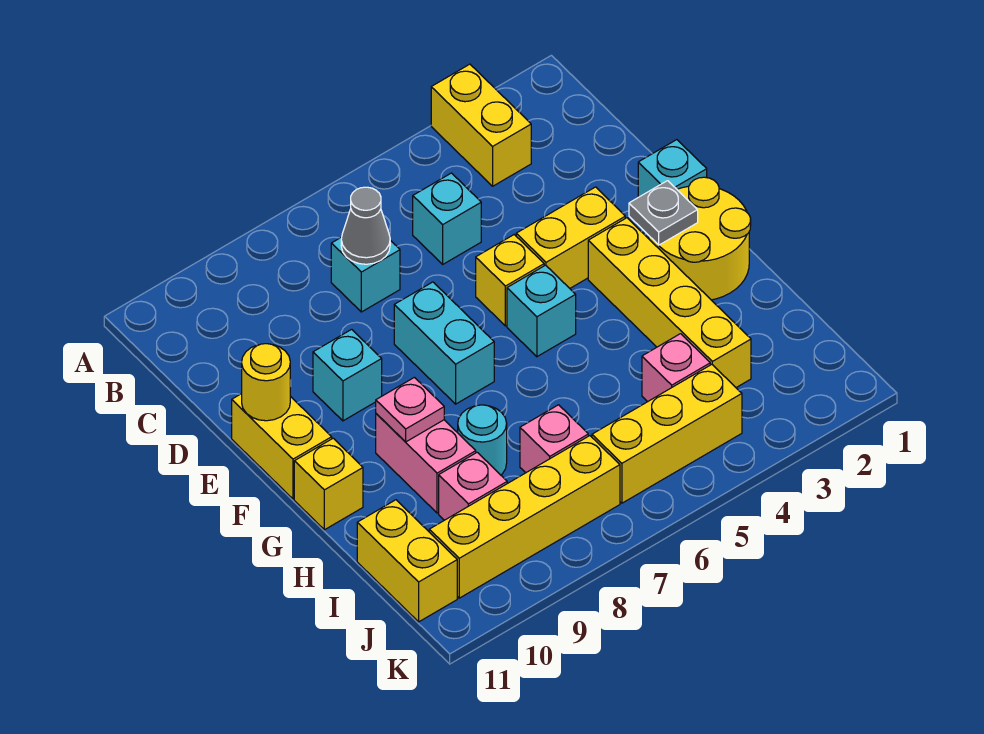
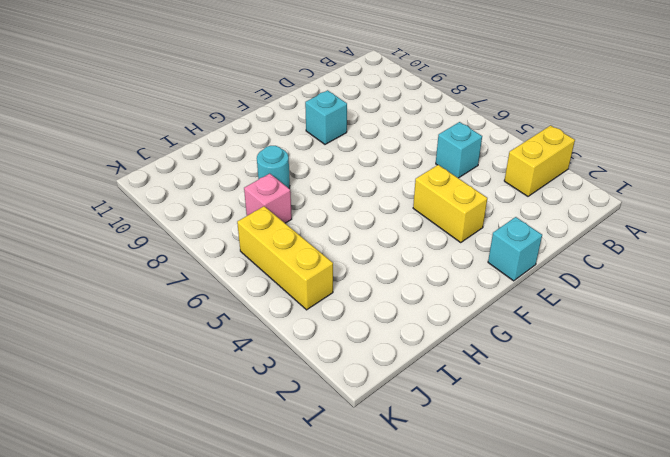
none -> cyan brick C7 level 1
none -> yellow brick E5 level 1
none -> cyan brick E7:F7 level 1

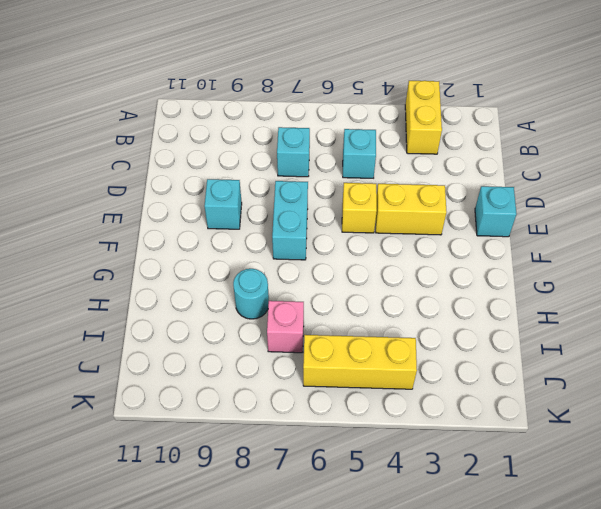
none -> yellow brick E11:F11 level 1
none -> yellow round brick F1:G2 level 1
none -> yellow brick F3:I3 level 1

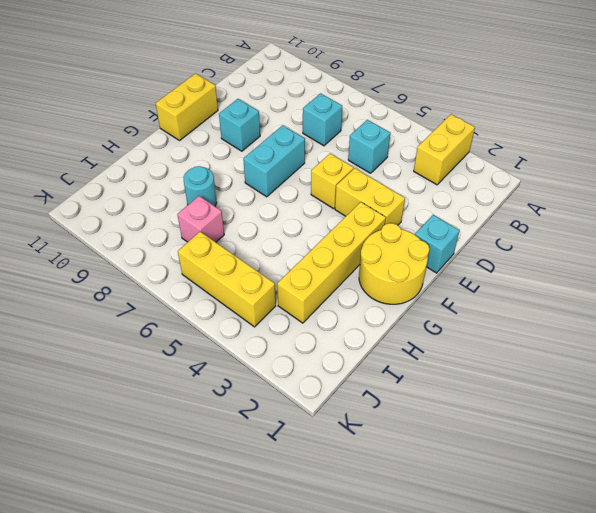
none -> cyan brick F5 level 1
none -> pink brick G9:H9 level 1
none -> yellow brick G11 level 1

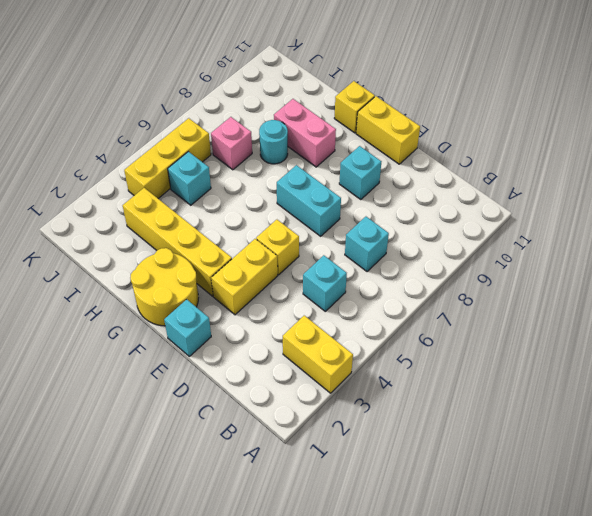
cyan brick I5 level 1 -> cyan brick F5 level 1
none -> pink brick I4 level 1
none -> pink brick I9 level 1
none -> yellow brick I11:J11 level 1

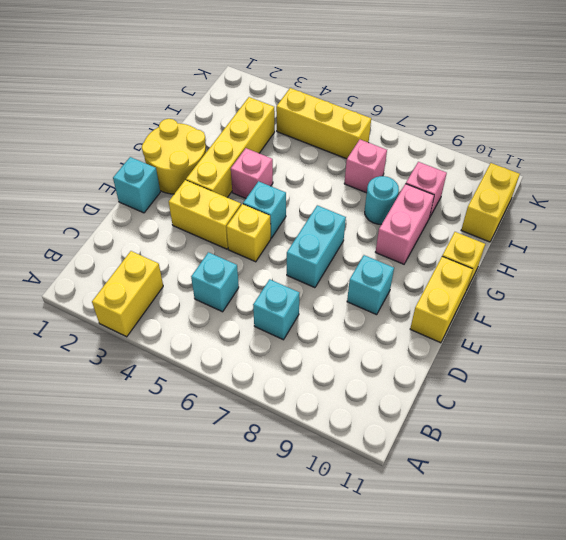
pink brick G4 level 1 -> pink brick I4 level 1
none -> yellow brick J7:J10 level 1
none -> grey cone C7 level 2
none -> yellow round brick E11 level 2

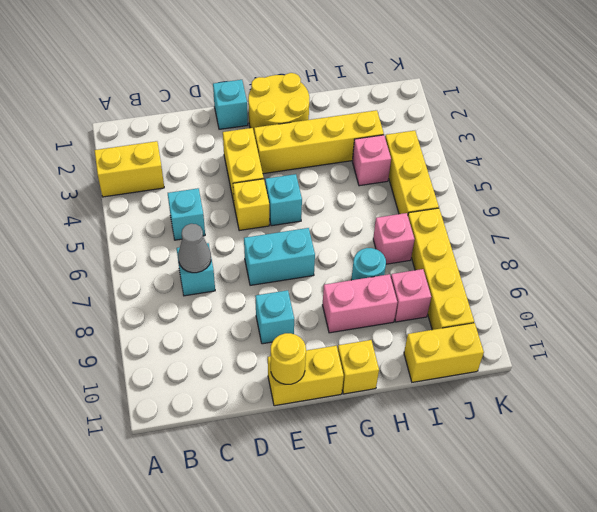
none -> grey plate F2 level 2
none -> pink plate G9 level 2

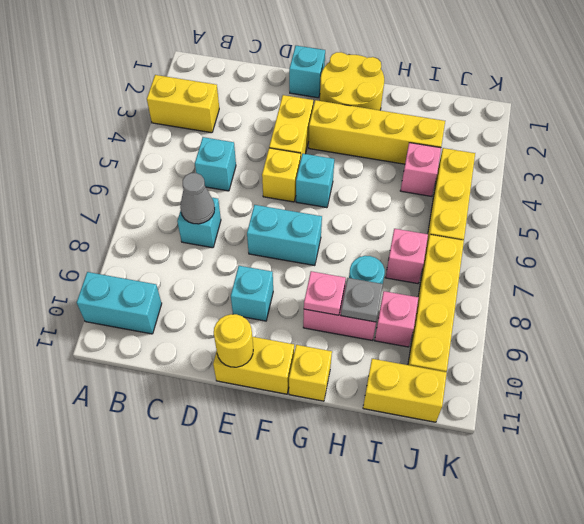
cyan brick A10:B10 level 1 -> none
grey plate H9 level 2 -> grey plate F2 level 2

